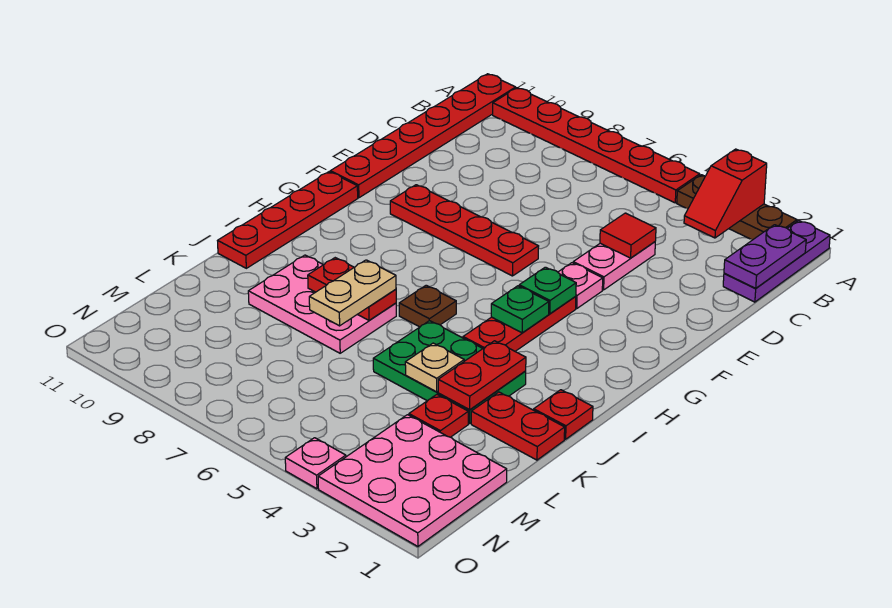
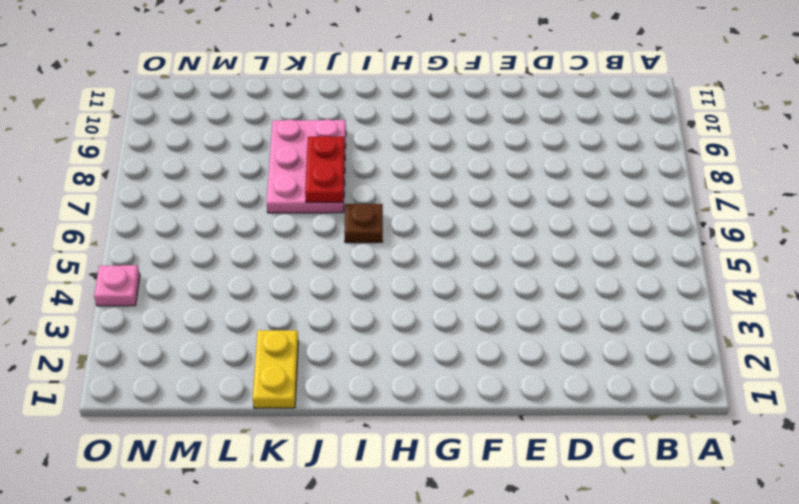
yellow plate K1:K2 level 1 -> red plate K1:K2 level 1
none -> purple plate A1:C1 level 1
none -> brown plate A2:A4 level 1
none -> red plate A5:A10 level 1

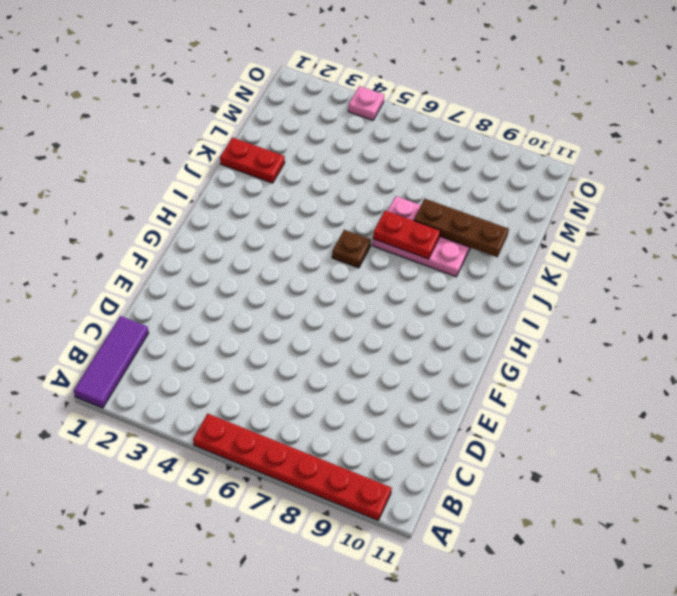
purple tile A1:C1 level 1 -> purple plate A1:C1 level 1
brown plate K8:K10 level 2 -> brown plate A2:A4 level 1
none -> red plate A11:F11 level 1
none -> pink plate D4:E4 level 1
none -> pink plate F4 level 1

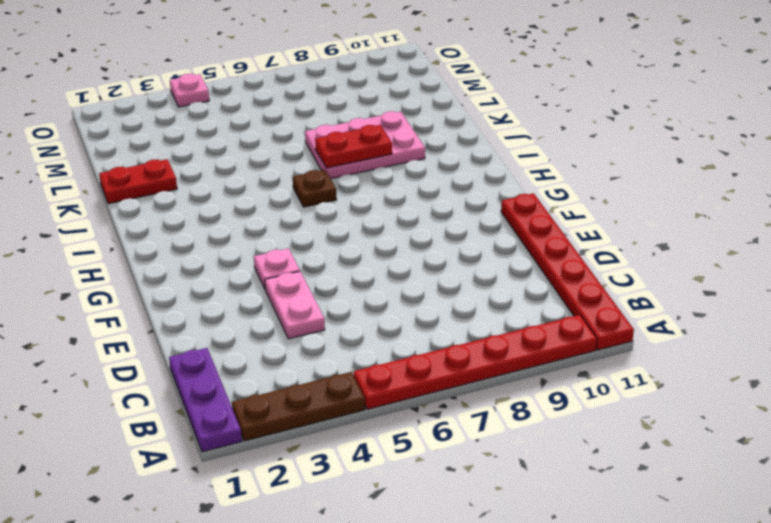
none -> red plate F6:F9 level 1
none -> red plate G4:I4 level 1
none -> red plate G11:J11 level 1

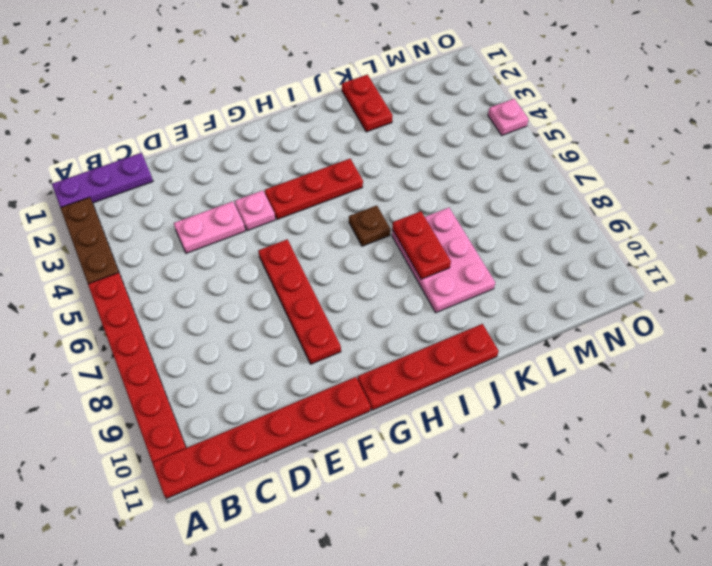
none -> red plate J1 level 1
none -> green plate J3:K5 level 1
none -> red plate L3 level 1

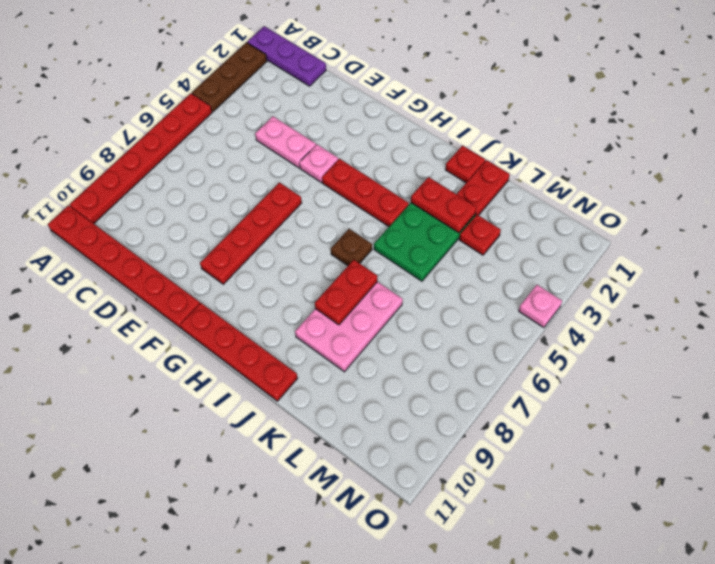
none -> pink plate M1:O3 level 1
none -> red slope A3:B3 level 2 top A
none -> purple plate B1:C1 level 2

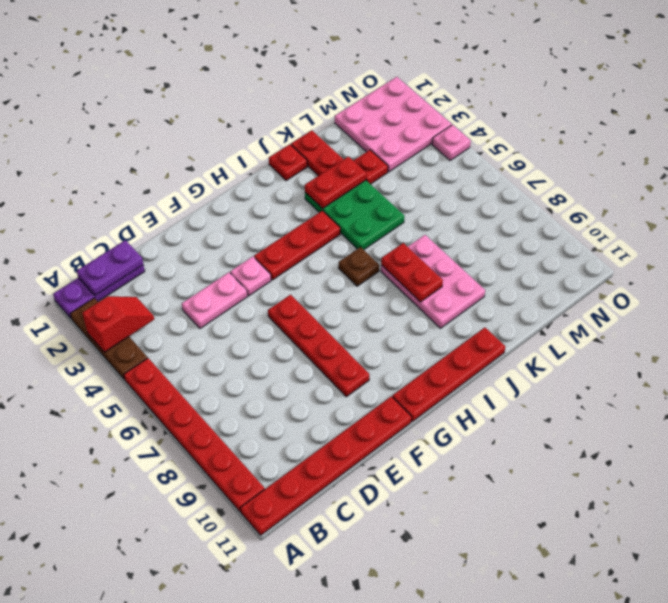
none -> red tile D4 level 2
none -> green plate G4 level 2
none -> green plate H4 level 2

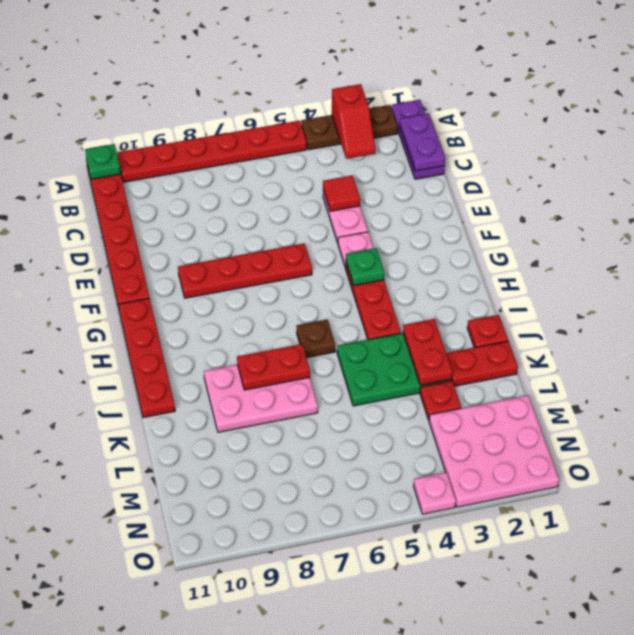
green plate A11 level 2 -> green plate H4 level 2
none -> tan plate K4 level 2
none -> tan plate J7:K7 level 3

